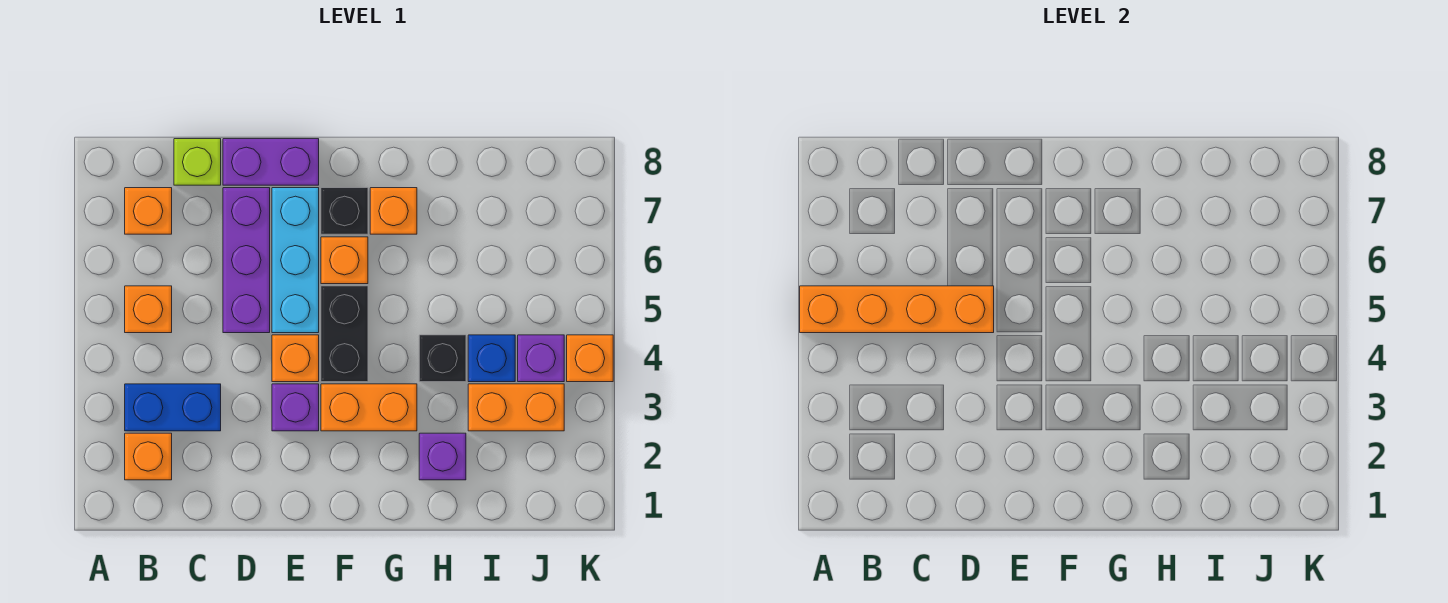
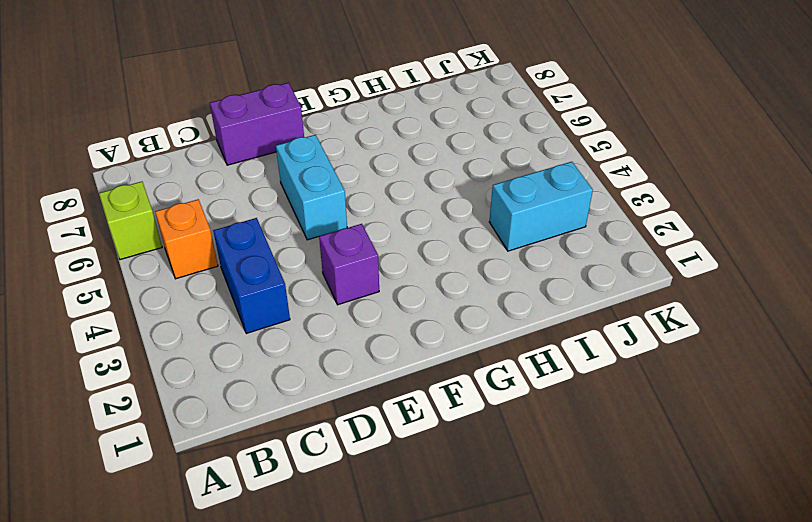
lime brick A6 level 1 -> lime brick C8 level 1
blue brick C3:C4 level 1 -> blue brick B3:C3 level 1
cyan brick E5:E6 level 1 -> cyan brick E5:E7 level 1
cyan brick I3:J3 level 1 -> orange brick I3:J3 level 1
none -> orange brick B2 level 1
none -> orange brick B7 level 1
none -> purple brick D5:D7 level 1

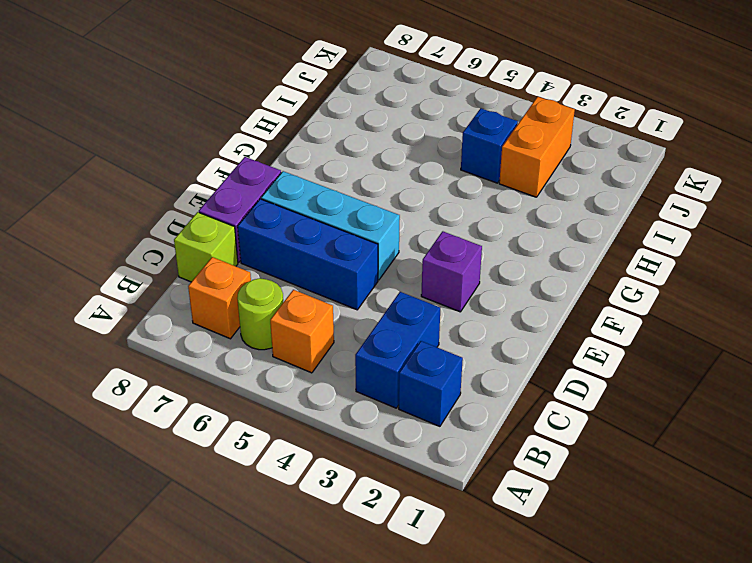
blue brick B2 level 1 -> orange brick B2 level 1
lime round brick B6 level 1 -> none
blue brick D5:D7 level 1 -> purple brick D5:D7 level 1
none -> orange brick E4 level 1
none -> orange brick F3:G3 level 1
none -> black brick F4:F5 level 1

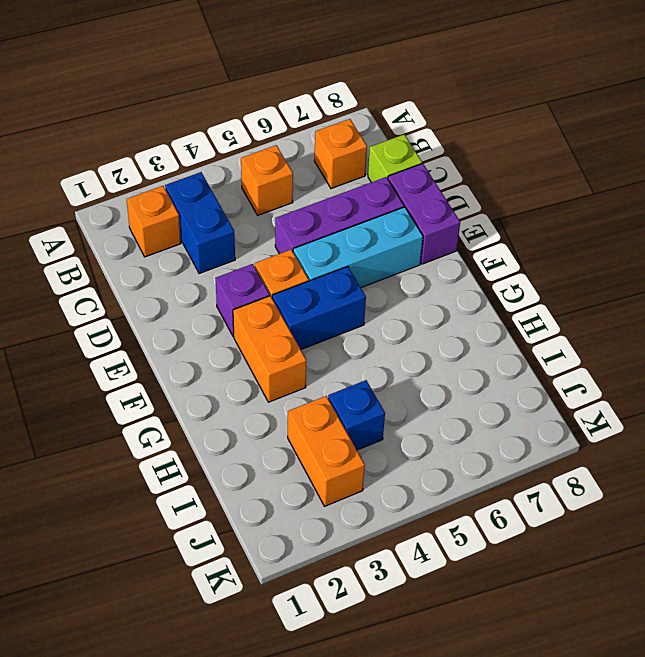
blue brick F4:F5 level 1 -> black brick F4:F5 level 1
none -> orange brick F6 level 1
none -> black brick F7 level 1
none -> orange brick G7 level 1

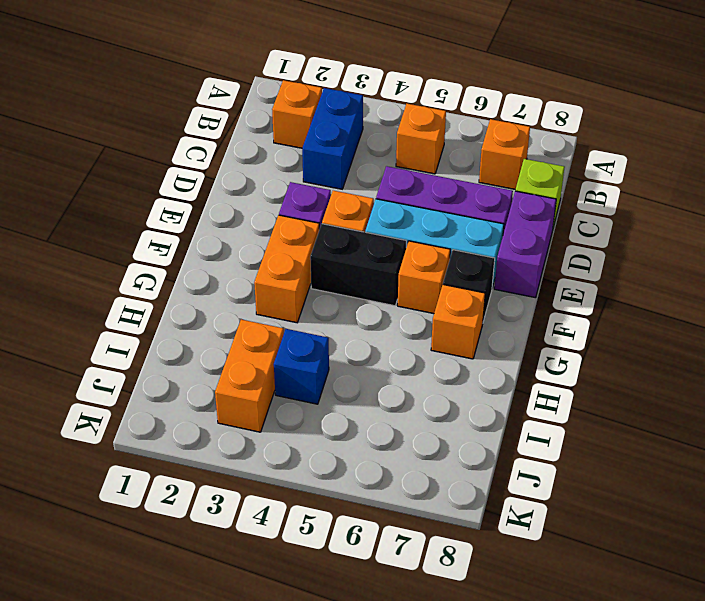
none -> purple brick H2 level 1
none -> black brick H4 level 1
none -> purple brick J4 level 1

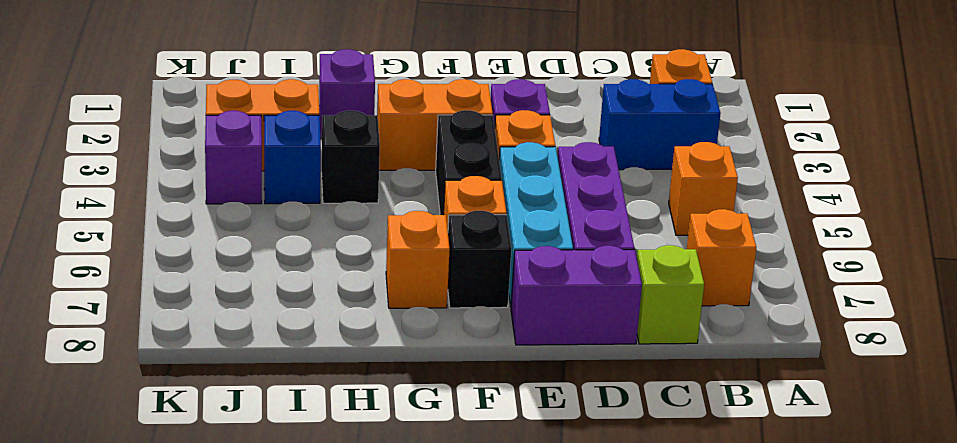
none -> orange brick K4 level 1
none -> orange brick A5:D5 level 2

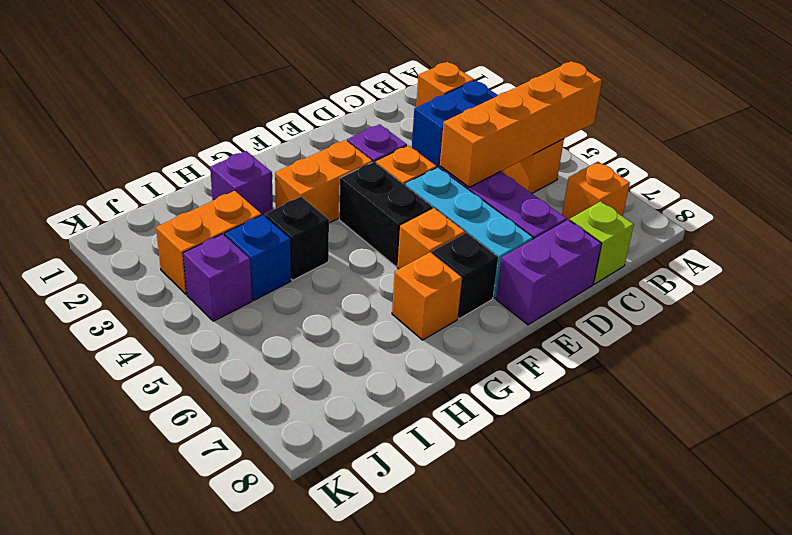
none -> orange brick K4 level 1

